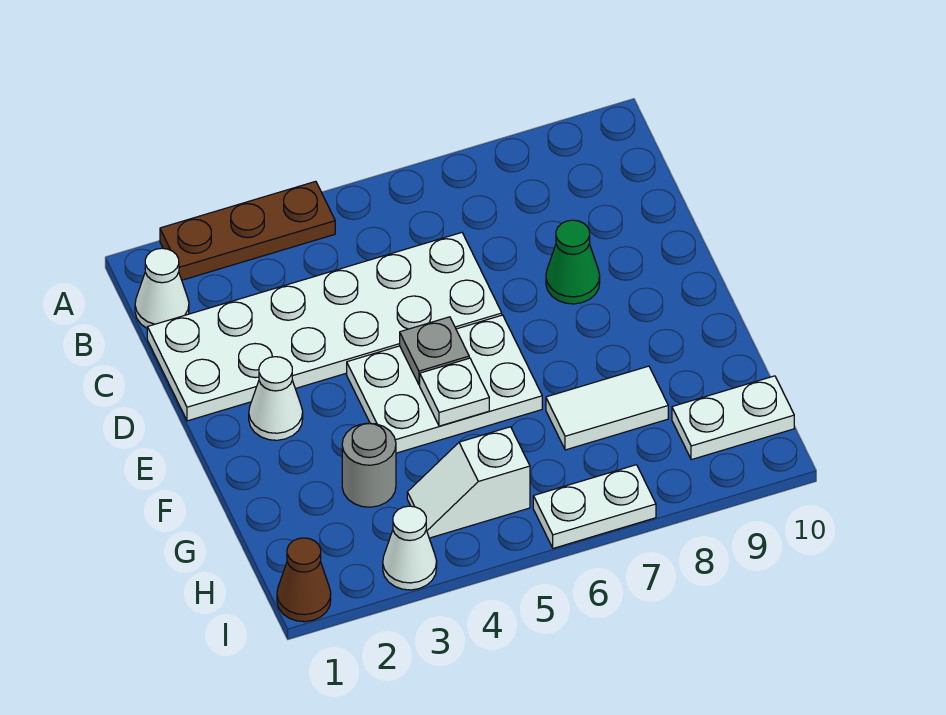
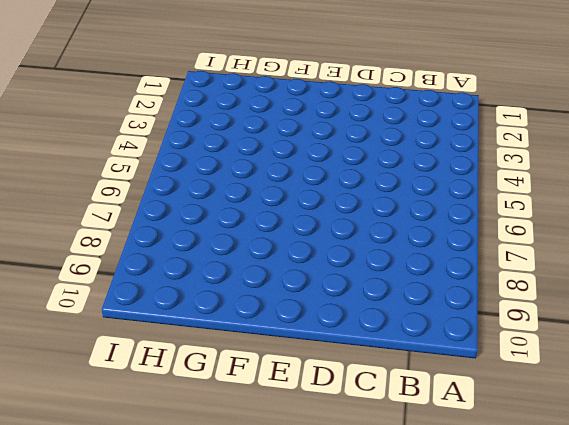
none -> brown plate A2:A4 level 1
none -> white cone B1 level 1
none -> white plate C1:D6 level 1

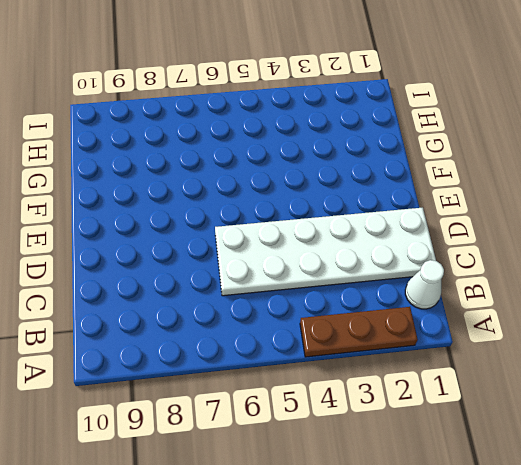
none -> green cone D8 level 1
none -> white cone E2 level 1
none -> white plate E4:F6 level 1

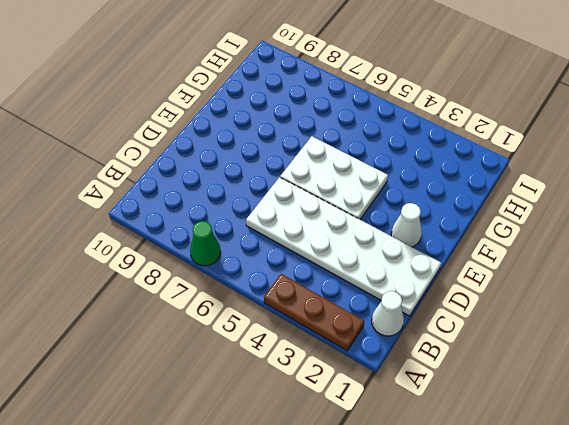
green cone A7 level 1 -> green cone D8 level 1
none -> grey round brick G3 level 1
none -> white tile G7:G8 level 1
none -> white slope H4:H5 level 1 top 5

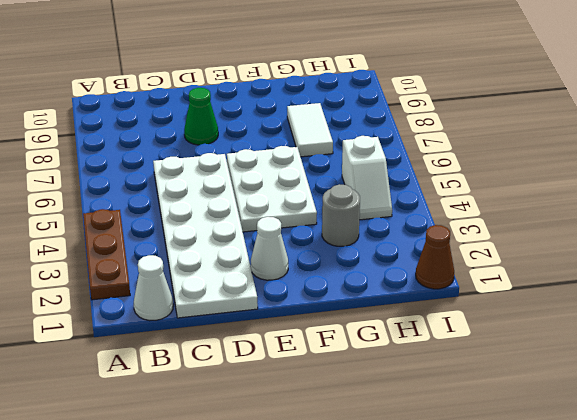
none -> white plate H9:H10 level 1
none -> white cone I3 level 1
none -> white plate I6:I7 level 1

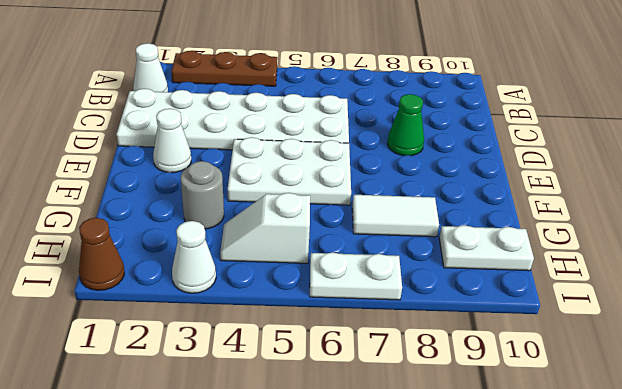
none -> grey plate E5 level 2
none -> white plate F5 level 2

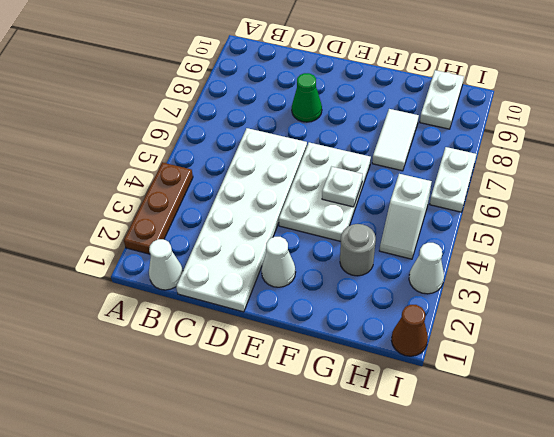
none -> grey plate E5 level 2

